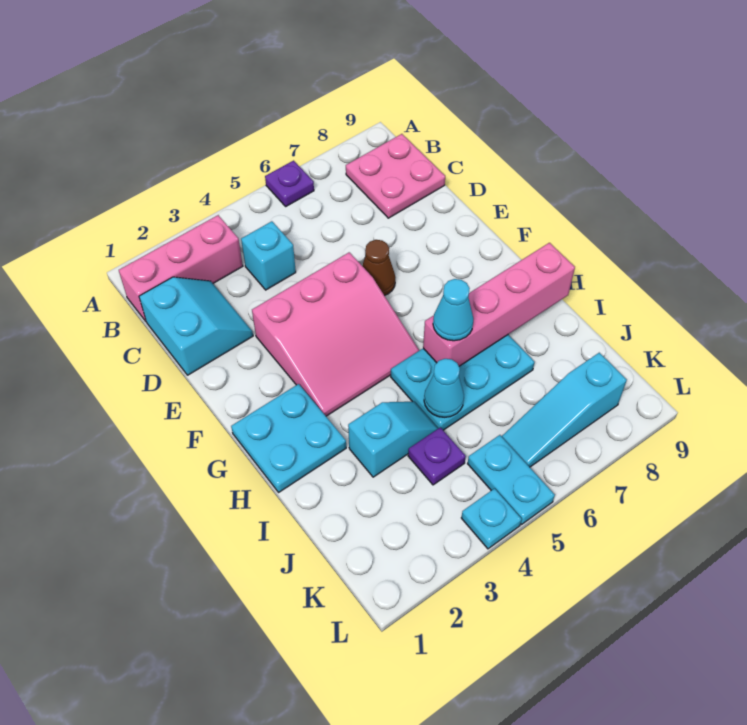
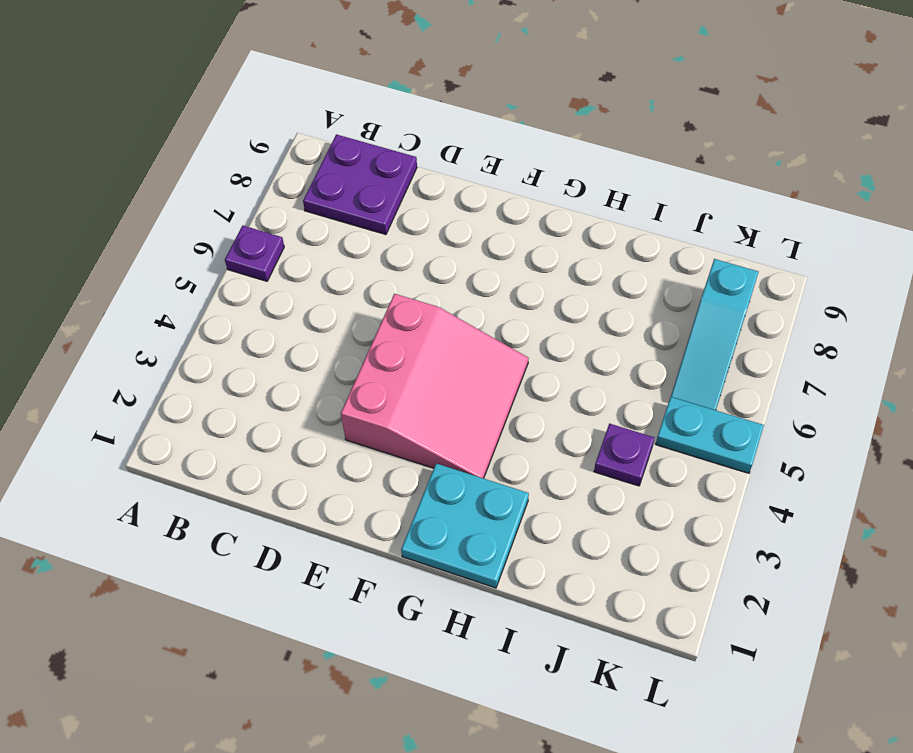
purple plate B8:C9 level 1 -> pink plate B8:C9 level 1
none -> pink brick B1:B3 level 1
none -> cyan slope C1:D2 level 1 top 1
none -> cyan brick C4 level 1

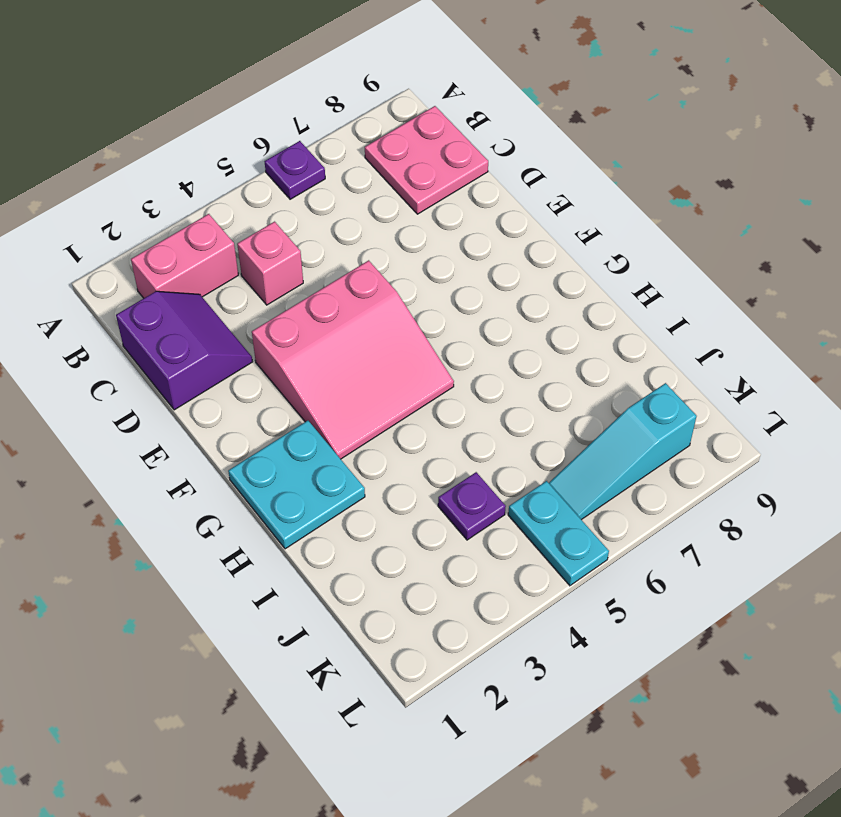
pink brick B2:B3 level 1 -> pink brick B1:B3 level 1
purple slope C1:D2 level 1 top 1 -> cyan slope C1:D2 level 1 top 1
pink brick C4 level 1 -> cyan brick C4 level 1
none -> brown cone E6 level 1
none -> cyan plate H5:I7 level 1
none -> cyan slope I3:I4 level 1 top 3

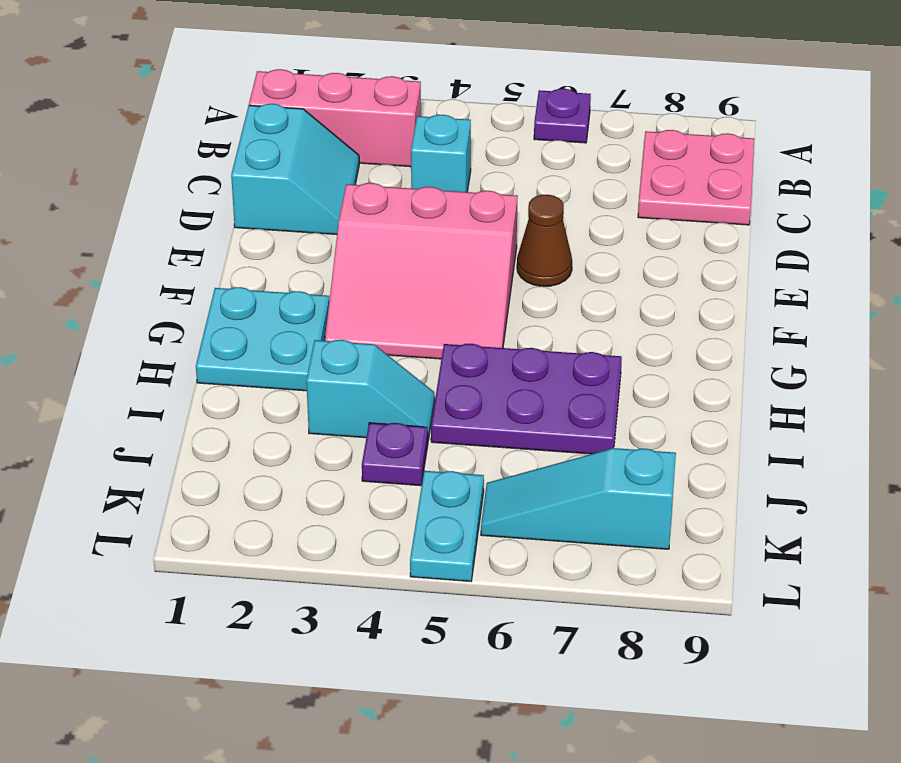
purple plate H5:I7 level 1 -> cyan plate H5:I7 level 1
none -> cyan plate L4 level 1
none -> pink brick H6:H9 level 2
none -> cyan cone I5 level 2

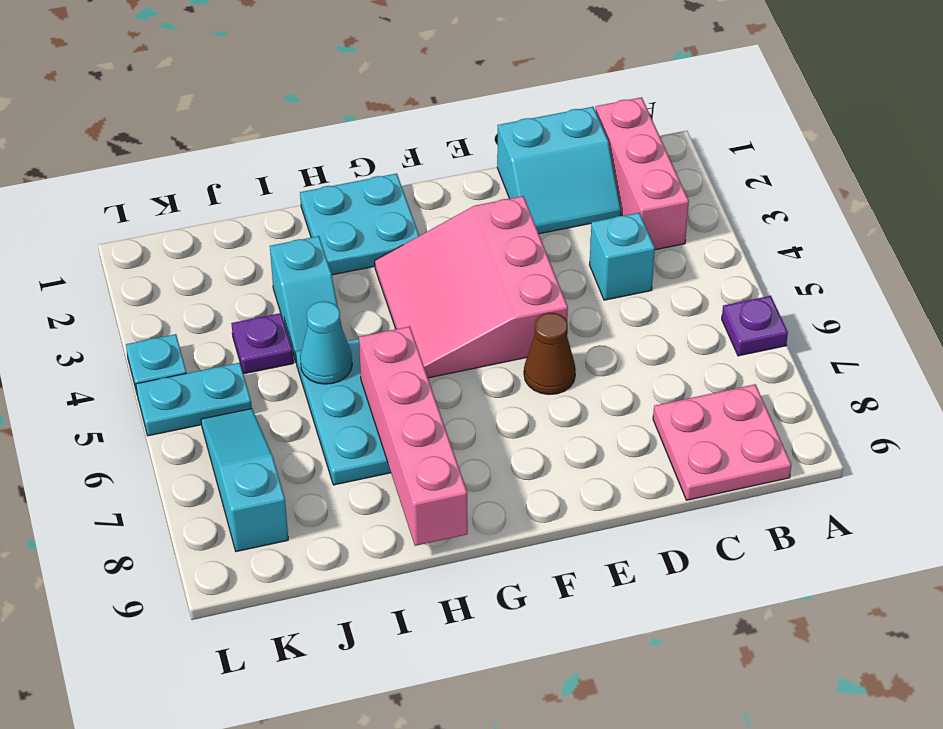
none -> cyan cone H6 level 3

